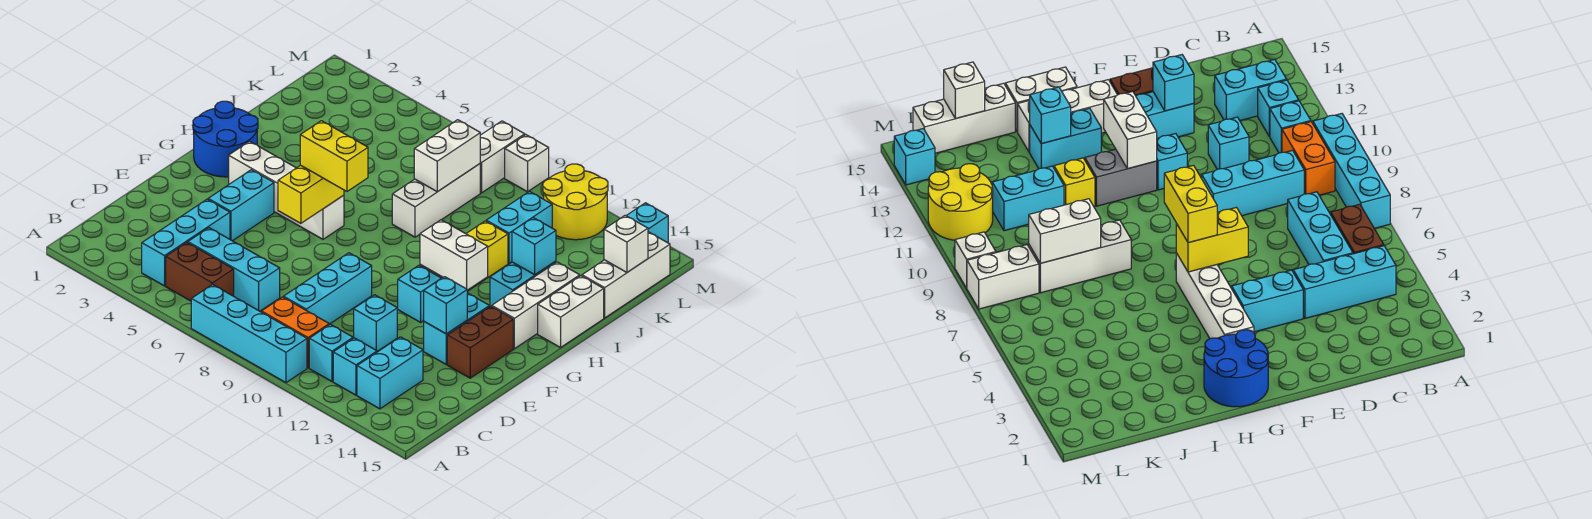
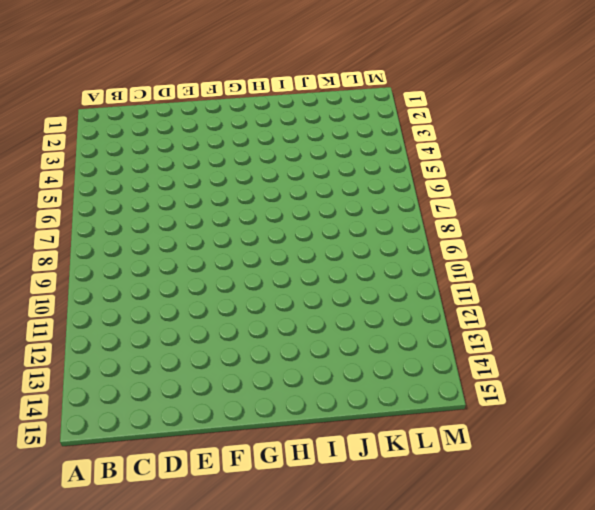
none -> cyan brick A7:A10 level 1
none -> cyan brick B4:D4 level 1
none -> brown brick B5:B6 level 1
none -> orange brick B9:B10 level 1

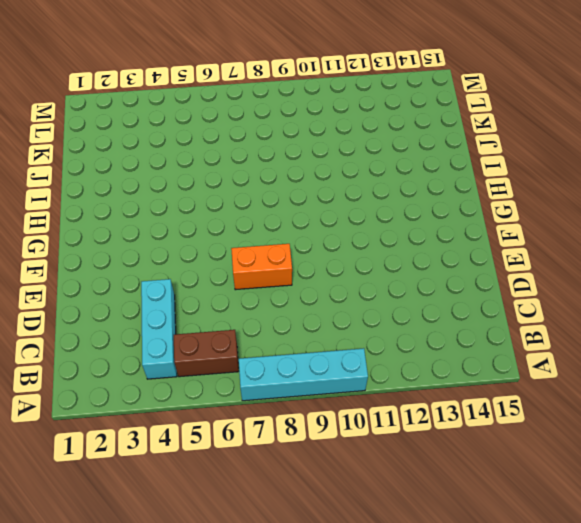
orange brick E7:E8 level 1 -> orange brick B9:B10 level 1
none -> cyan brick B11 level 1
none -> cyan brick B12 level 1
none -> cyan brick B13:C13 level 1
none -> cyan brick C5:C7 level 1

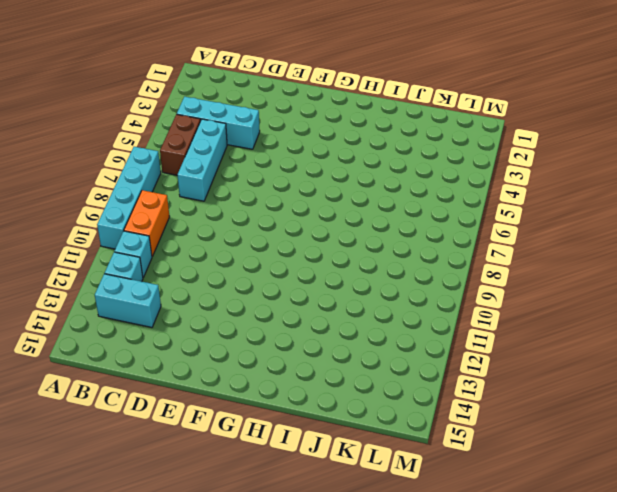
none -> cyan brick C9:E9 level 1
none -> cyan brick D11 level 1
none -> cyan brick E4:F4 level 1
none -> cyan brick E13:F13 level 1

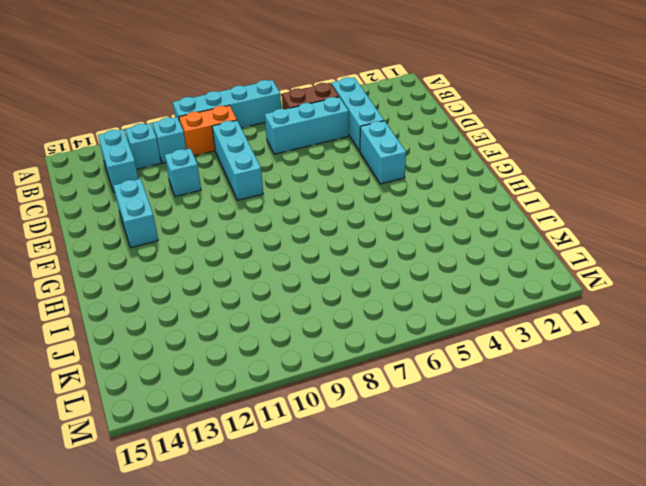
none -> brown brick E14:F14 level 1
none -> cyan brick F11 level 1
none -> blue round brick G1:H2 level 1
none -> white brick G3:G6 level 1

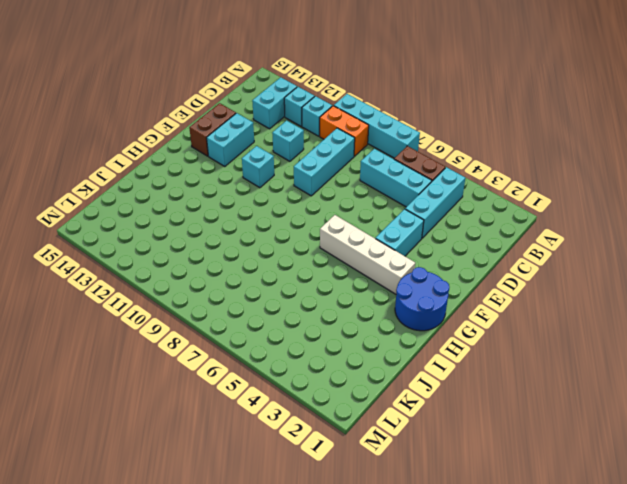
none -> grey brick G11:H11 level 1
none -> white brick G14:I14 level 1
none -> cyan brick H13:I13 level 1
none -> white brick H15:I15 level 1

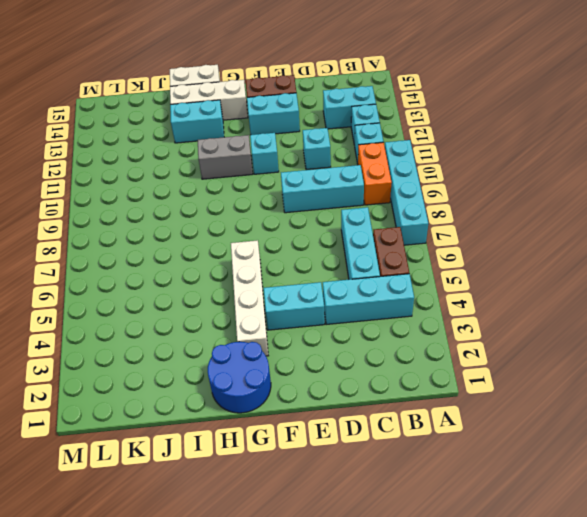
none -> white brick I8:K8 level 1
none -> yellow brick I11 level 1
none -> cyan brick J11:K11 level 1
none -> white brick J15:L15 level 1

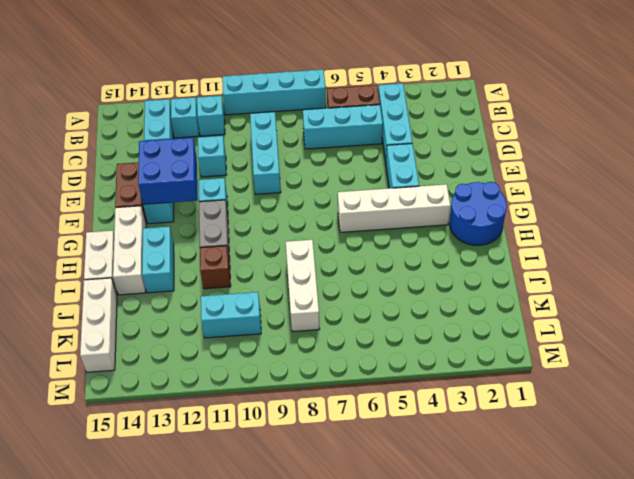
blue brick E12:F13 level 2 -> cyan brick E13 level 2
brown brick I11 level 1 -> yellow brick I11 level 1
cyan brick K10:K11 level 1 -> cyan brick J11:K11 level 1
none -> orange brick B9:B10 level 1
none -> white brick L8:M8 level 1
none -> yellow round brick L11:M12 level 1
none -> white brick M9 level 1

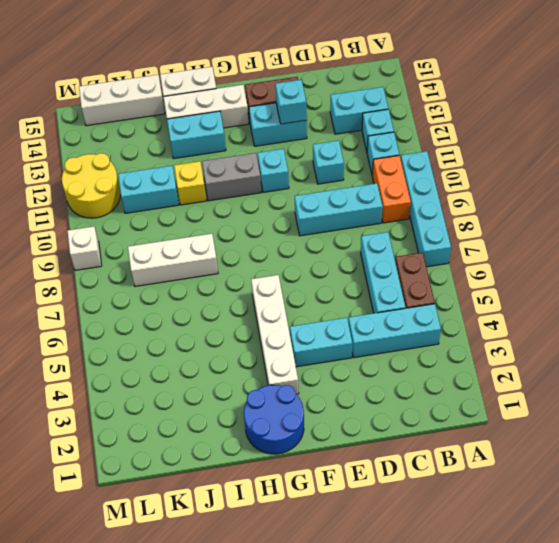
none -> white brick L8:M8 level 1
none -> cyan brick M14 level 1
none -> yellow brick F6:G6 level 2
none -> white brick G11:G12 level 2

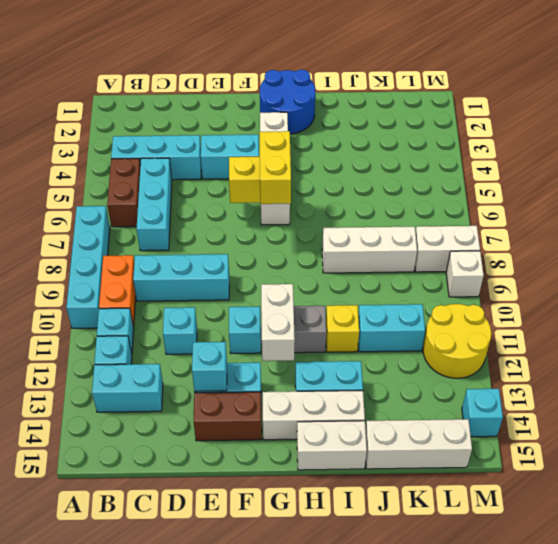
none -> cyan brick I13 level 2
none -> white brick J8:K8 level 2
none -> white brick K15 level 2

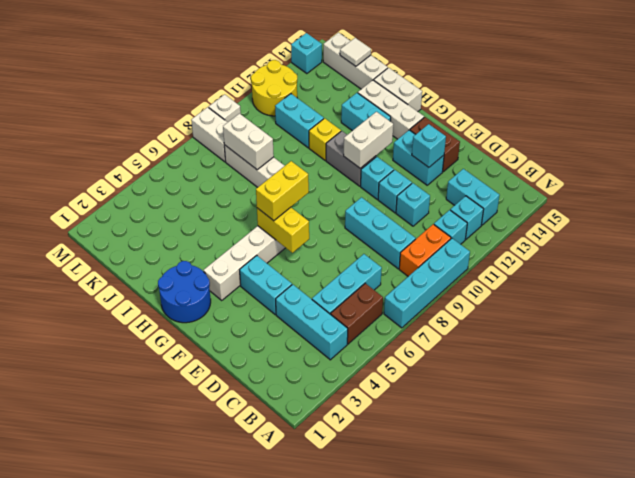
cyan brick E11 level 1 -> cyan brick I13 level 2
white tile K15 level 2 -> white brick K15 level 2

